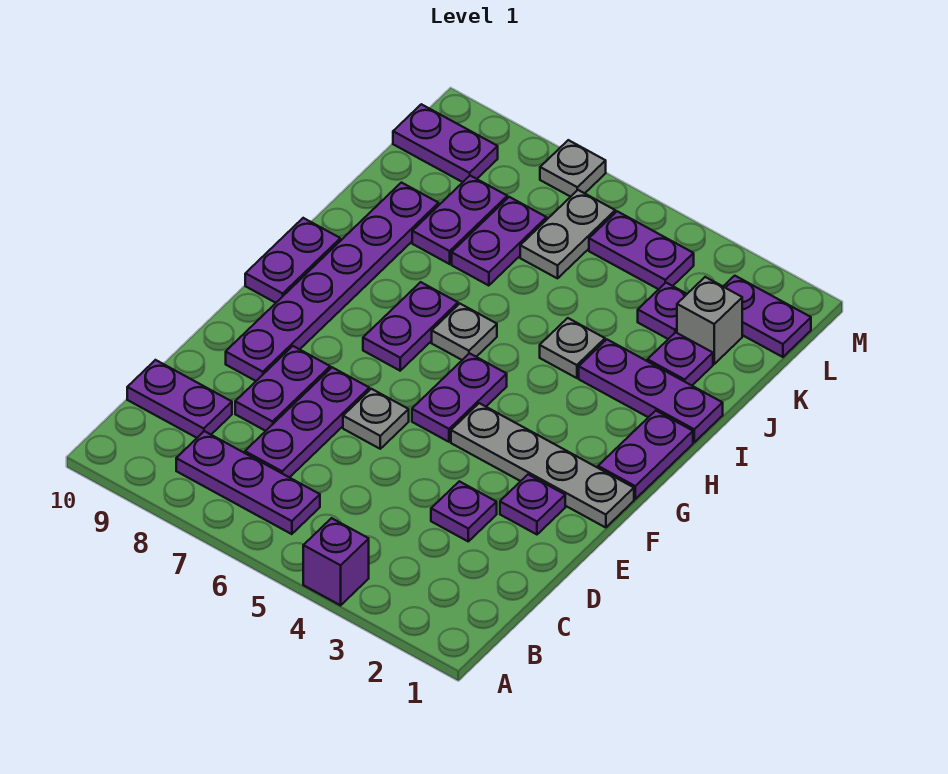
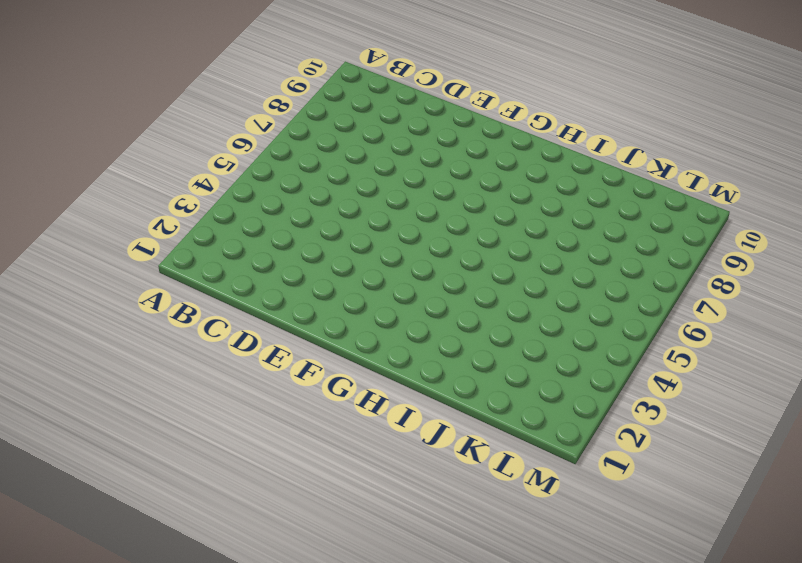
none -> purple brick A4 level 1
none -> purple plate B6:B8 level 1
none -> purple plate C7:E7 level 1

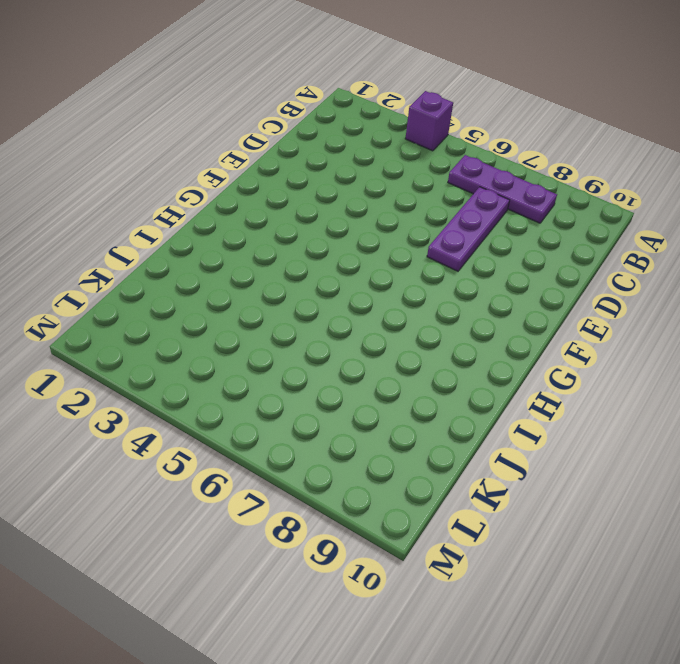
none -> purple plate C9:C10 level 1
none -> purple plate D3 level 1
none -> purple plate D8:E8 level 1

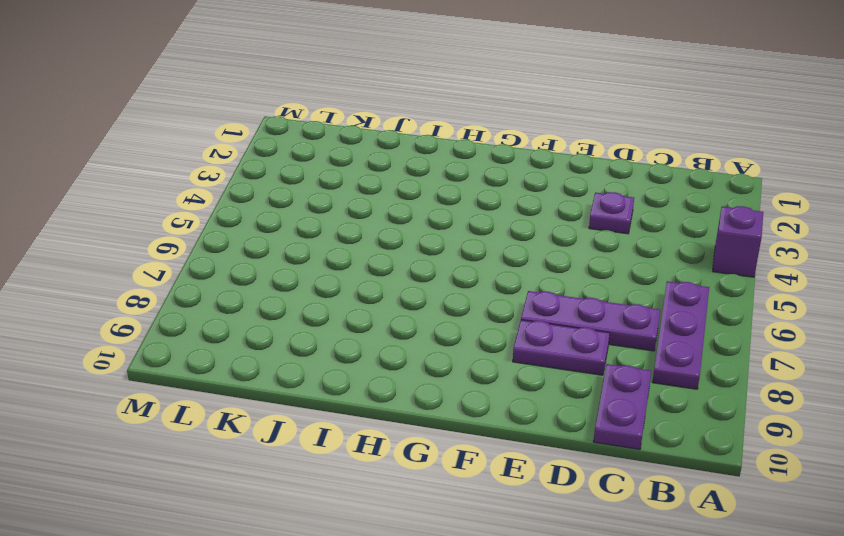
none -> purple plate E2 level 1
none -> grey plate E6 level 1
none -> purple plate E9:J9 level 1

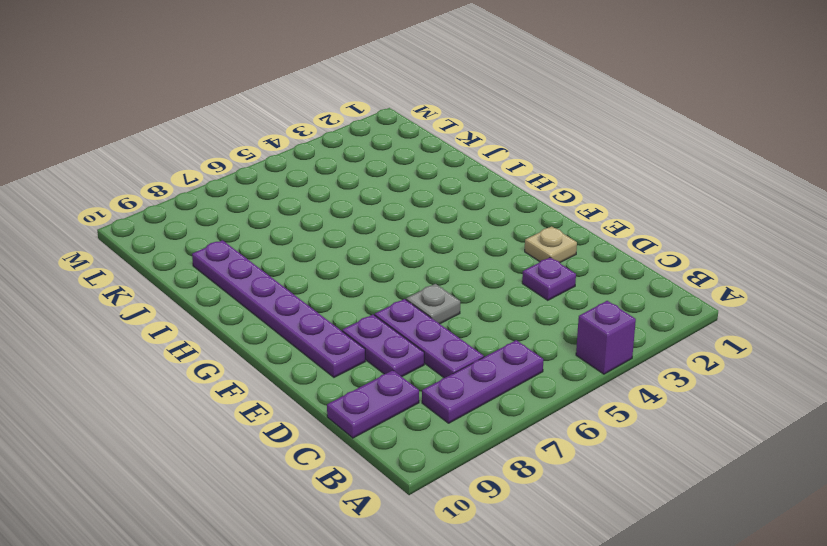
tan plate E2 level 1 -> purple plate E2 level 1
none -> grey plate F1:F4 level 1
none -> purple plate F5:G5 level 1
none -> purple plate G1:H1 level 1

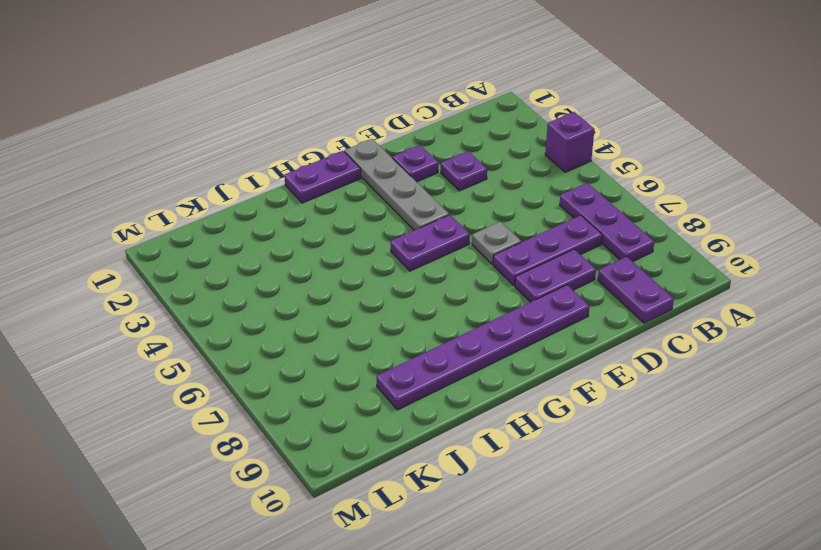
none -> purple plate G7:H7 level 1
none -> purple plate G10:H10 level 1
none -> grey plate H6 level 1

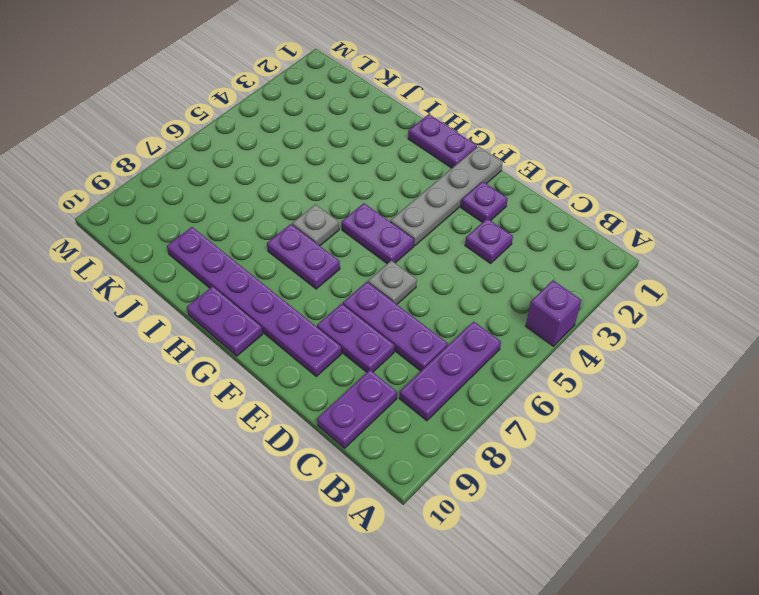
none -> purple plate I1:I3 level 1
none -> grey plate I4 level 1
none -> purple plate J2 level 1

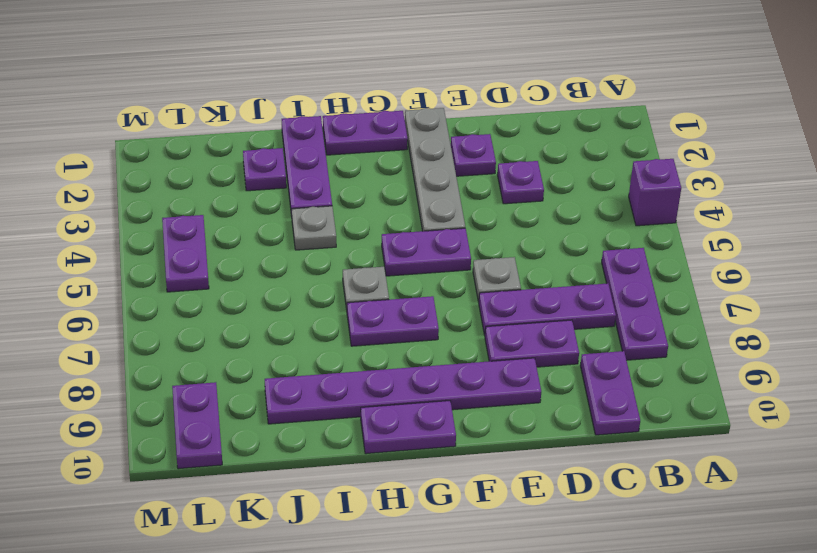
none -> purple plate J7:K7 level 1
none -> purple plate J8:K8 level 1
none -> grey brick K2 level 1

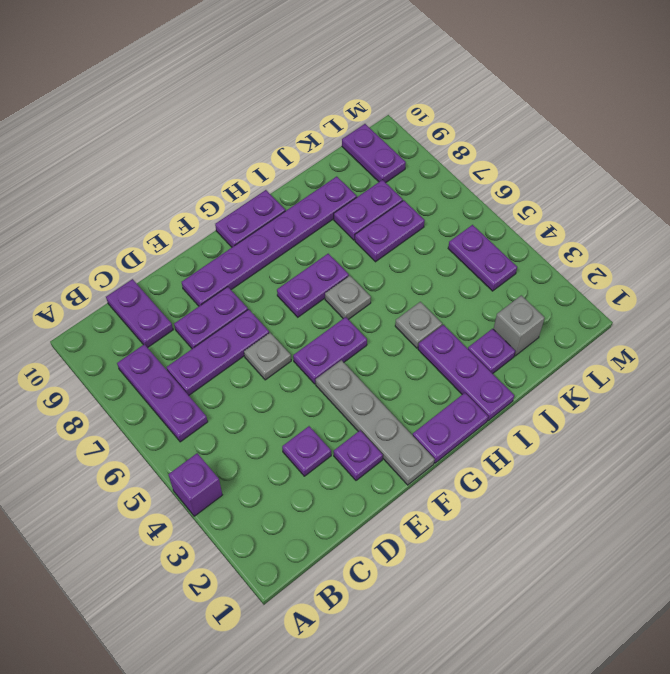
none -> purple plate K3 level 1
none -> grey plate K6:L6 level 1
none -> purple plate L1:L2 level 1

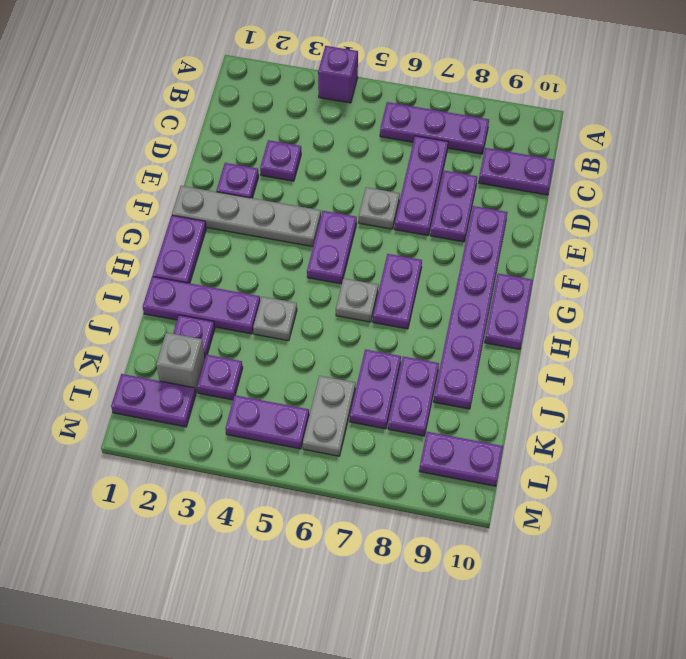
none -> grey plate M7 level 1

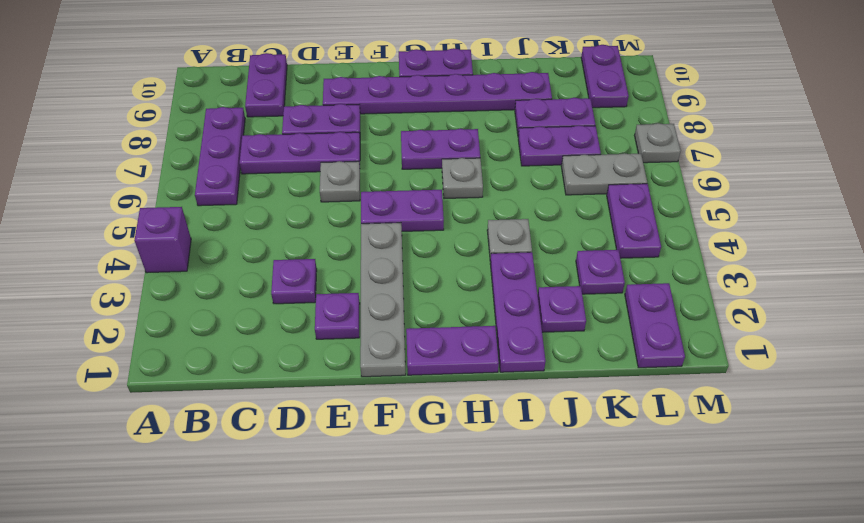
none -> grey brick K2 level 1

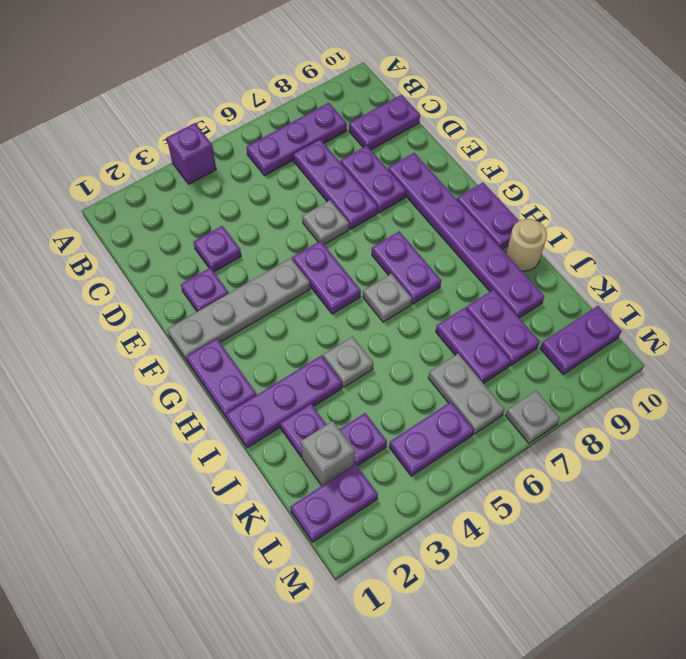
tan round brick I10 level 1 -> none

